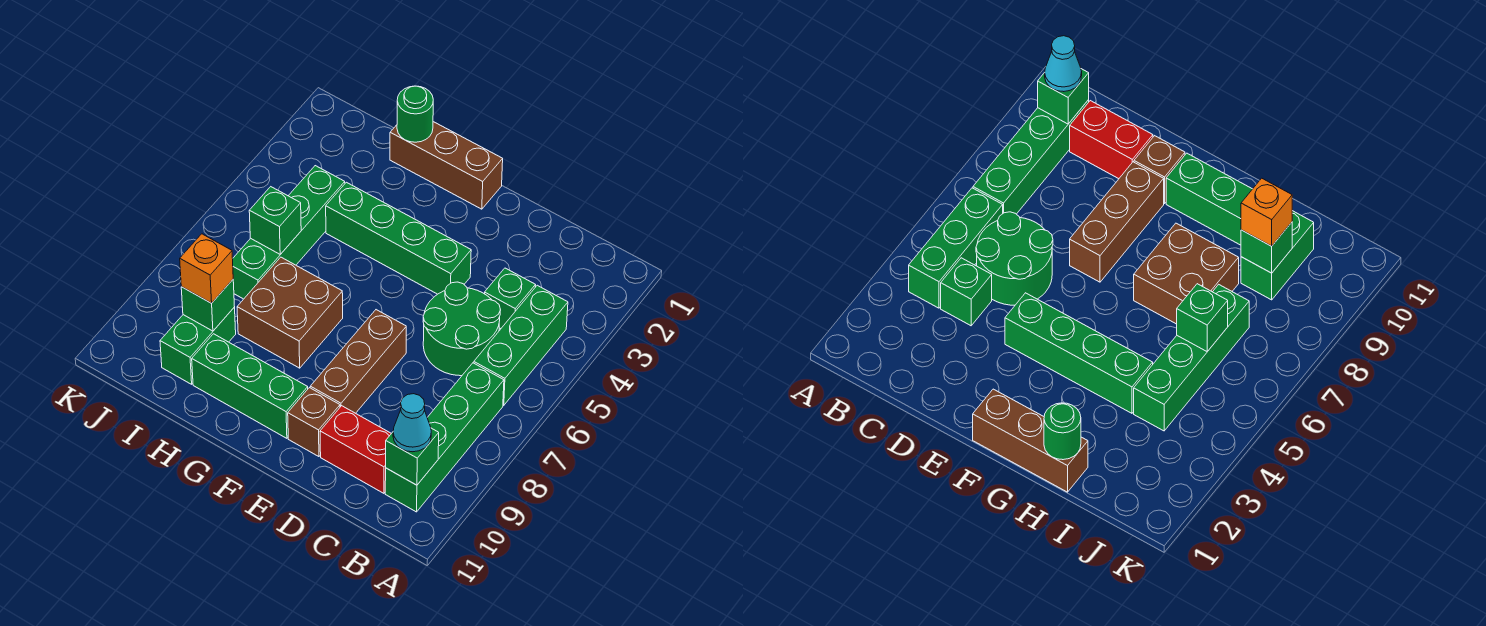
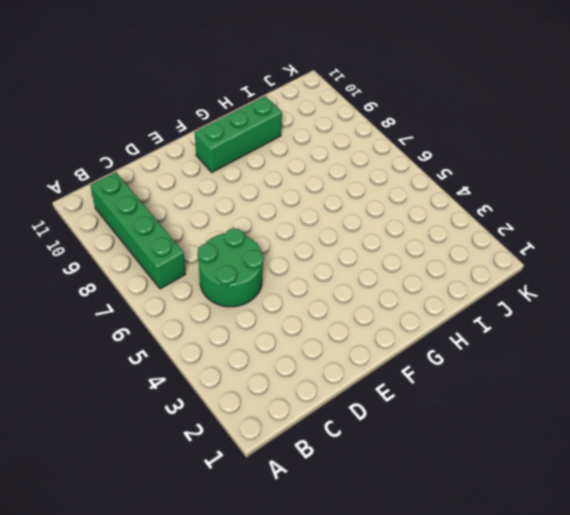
none -> green brick B4:B6 level 1
none -> green brick C4 level 1
none -> red brick C10:D10 level 1

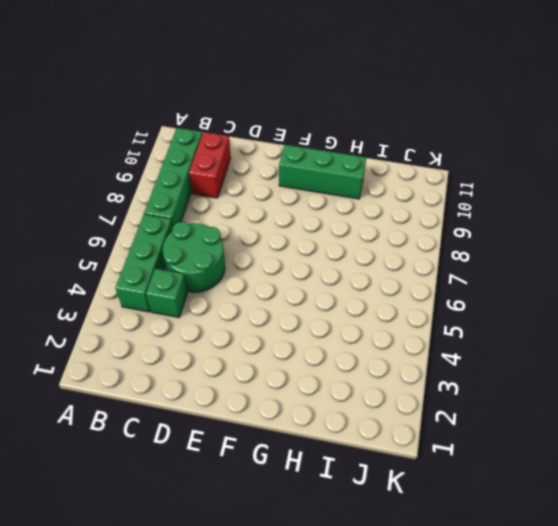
red brick C9:C10 level 1 -> red brick C10:D10 level 1
none -> green brick E4:H4 level 1
none -> brown brick E7:E9 level 1
none -> brown brick E10 level 1

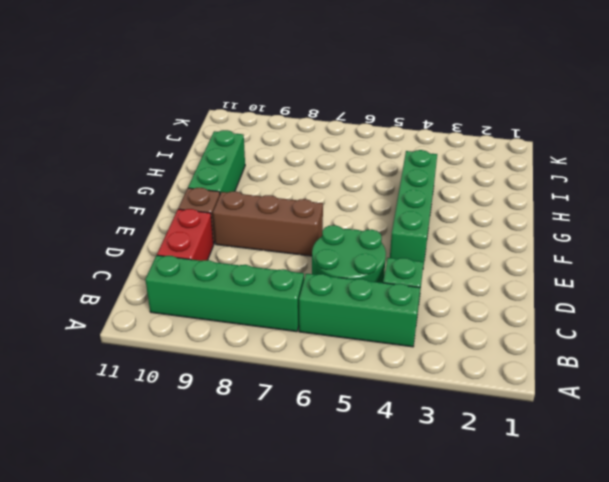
none -> brown brick F1:H1 level 1
none -> brown brick G7:H8 level 1
none -> green brick I4:I7 level 1

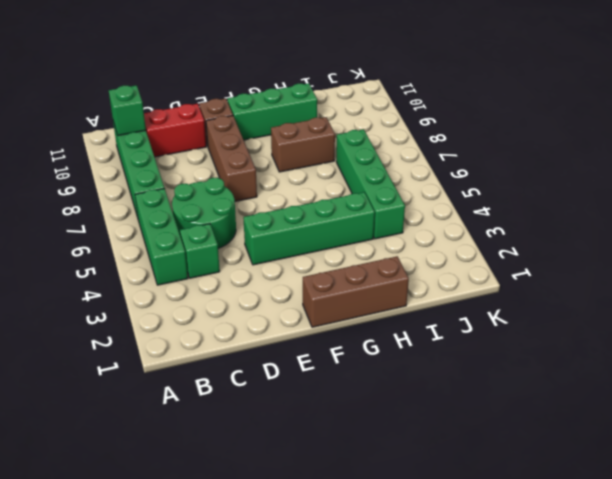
brown brick G8:H8 level 1 -> brown brick G7:H8 level 1
none -> green brick I9:I10 level 1
none -> green round brick H1 level 2
none -> green brick I6 level 2

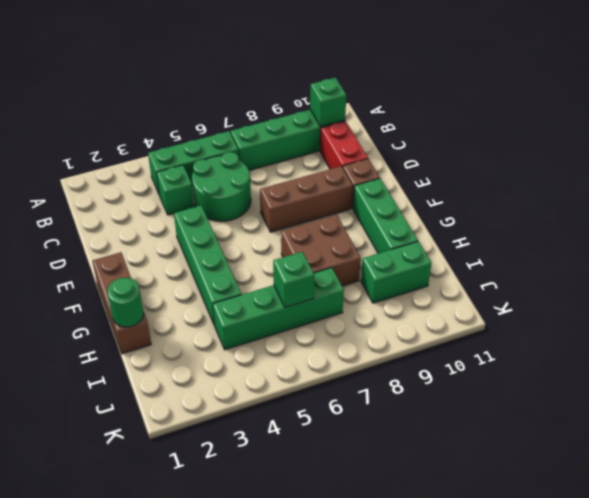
none -> green brick I9 level 2
none -> cyan cone B10 level 3
none -> orange brick I9 level 3

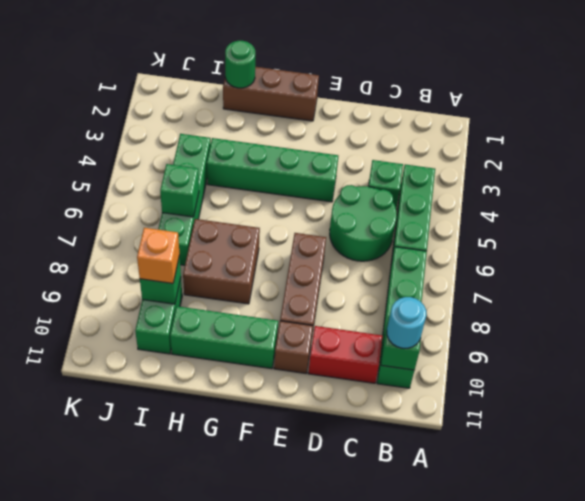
cyan round brick B10 level 3 -> cyan cone B10 level 3

